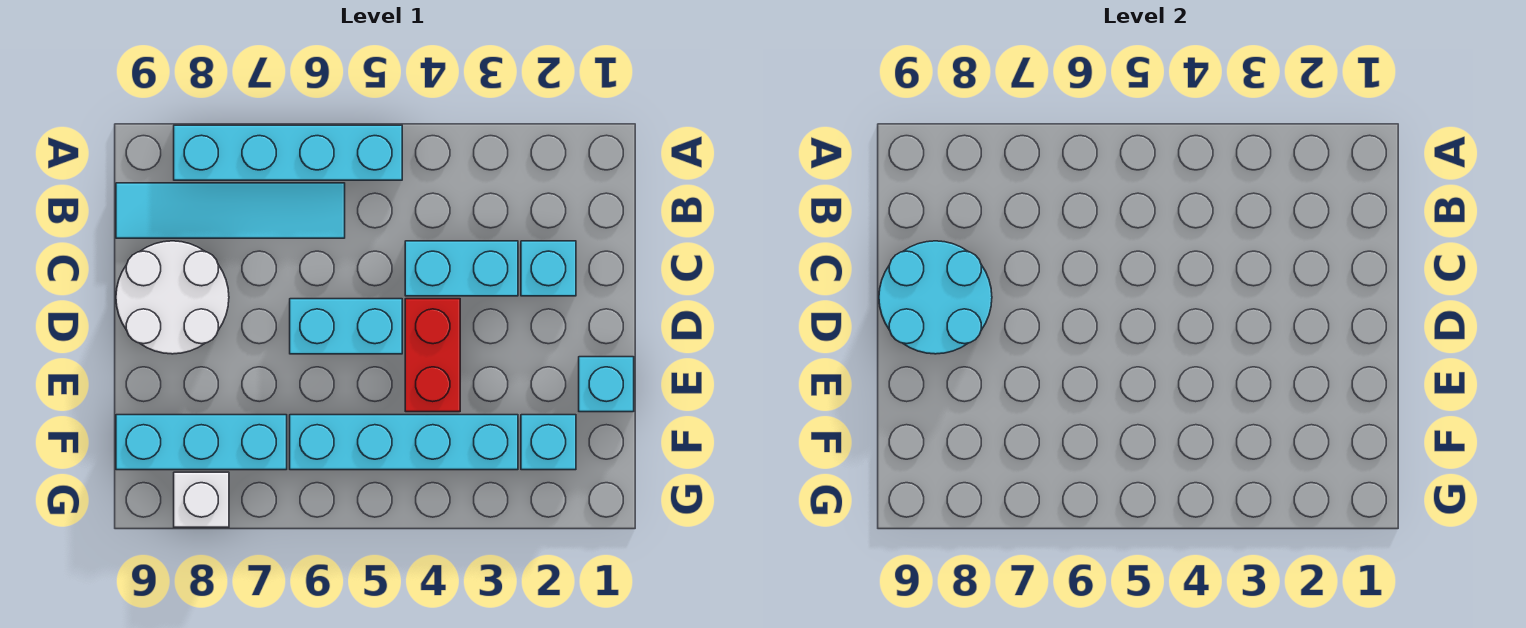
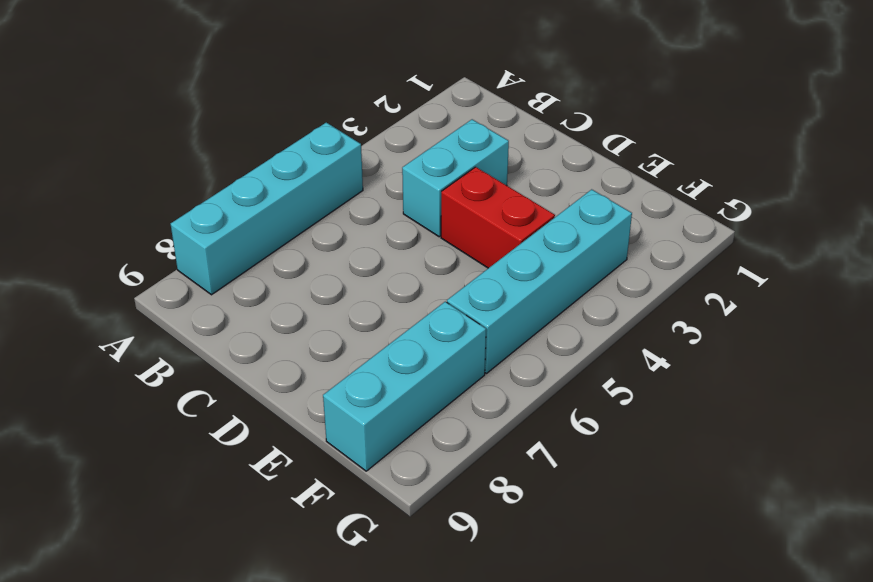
none -> cyan tile B6:B9 level 1
none -> cyan brick C2 level 1
none -> white round brick C8:D9 level 1

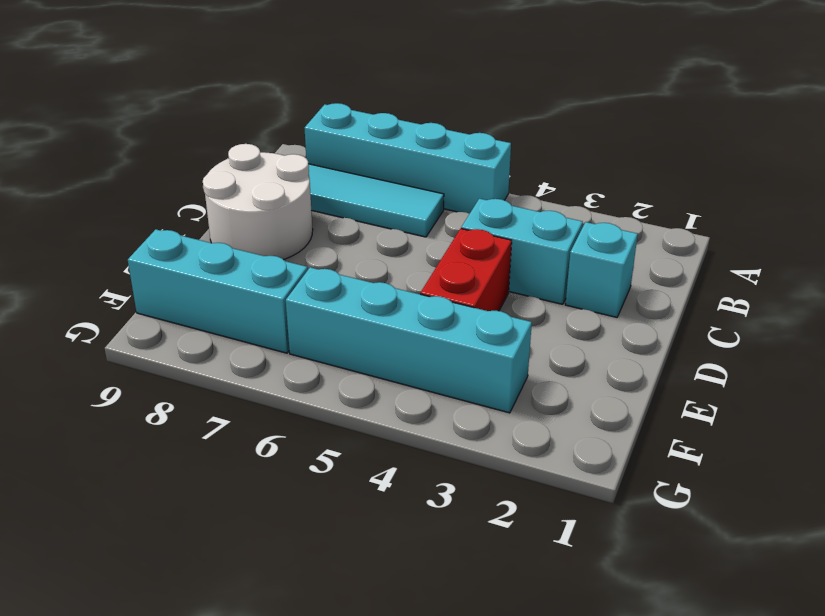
none -> cyan brick D5:D6 level 1
none -> cyan brick E1 level 1
none -> cyan brick F2 level 1

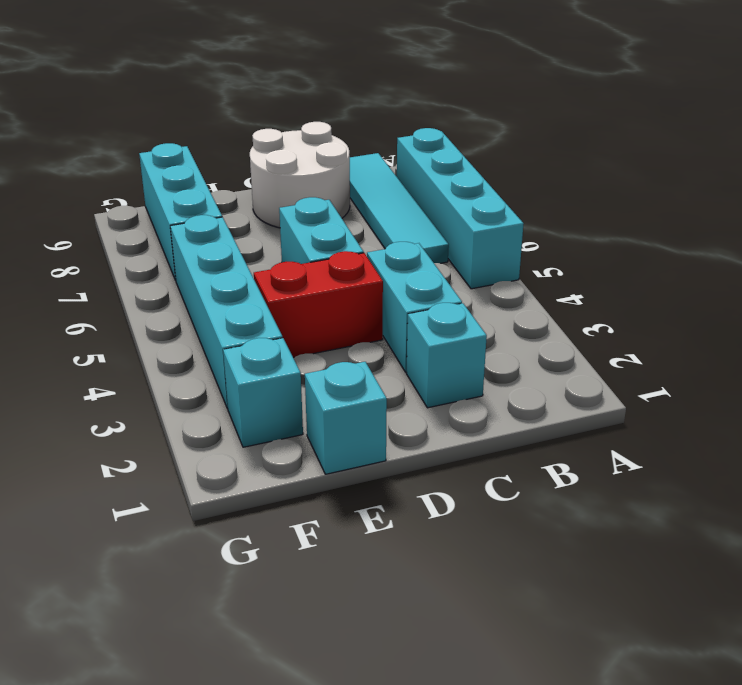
none -> white brick G8 level 1
none -> cyan round brick C8:D9 level 2

